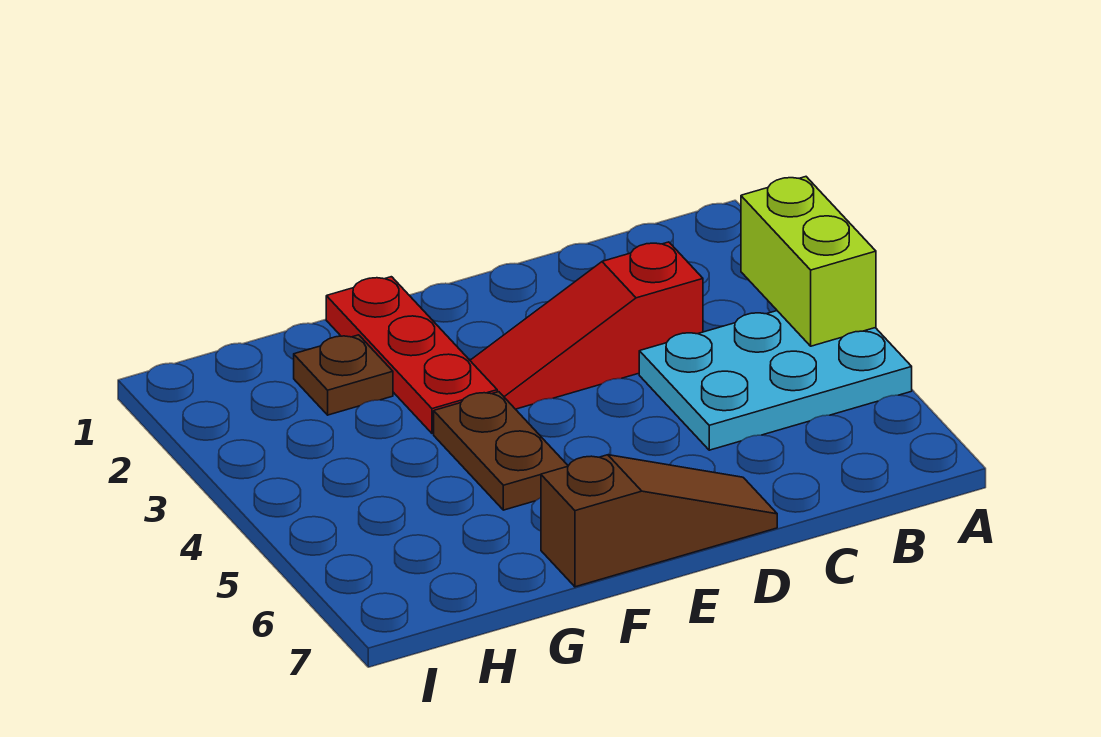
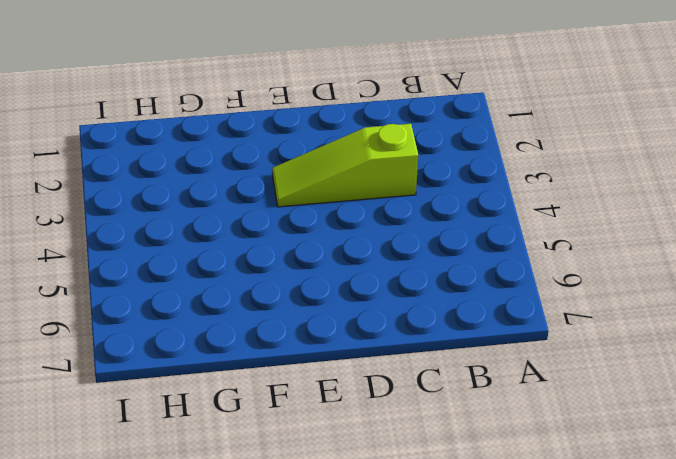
lime slope C3:E3 level 1 top C -> red slope C3:E3 level 1 top C
none -> cyan plate A4:C5 level 1
none -> brown slope D7:F7 level 1 top F

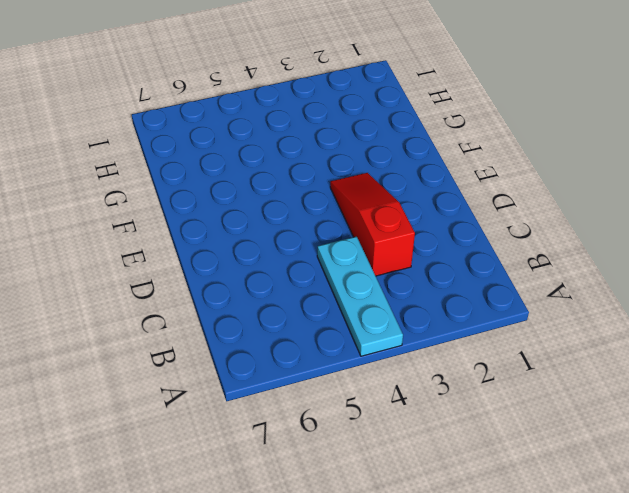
cyan plate A4:C4 level 1 -> cyan plate A4:C5 level 1
none -> brown slope D7:F7 level 1 top F
none -> red plate F1:F3 level 1

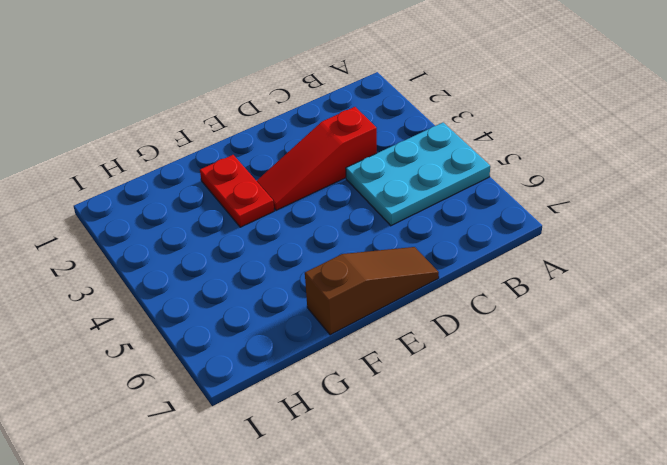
red plate F2:F3 level 1 -> red plate F1:F3 level 1
none -> brown plate F4:F5 level 1
none -> brown plate G2 level 1

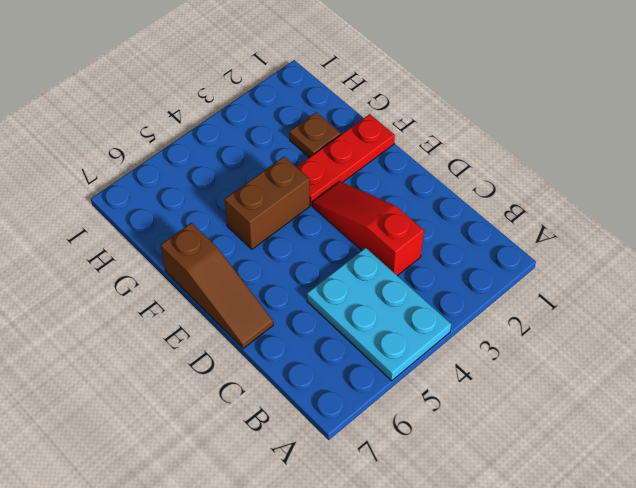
brown brick F4:F5 level 1 -> brown plate F4:F5 level 1
none -> lime brick A3:A4 level 2

